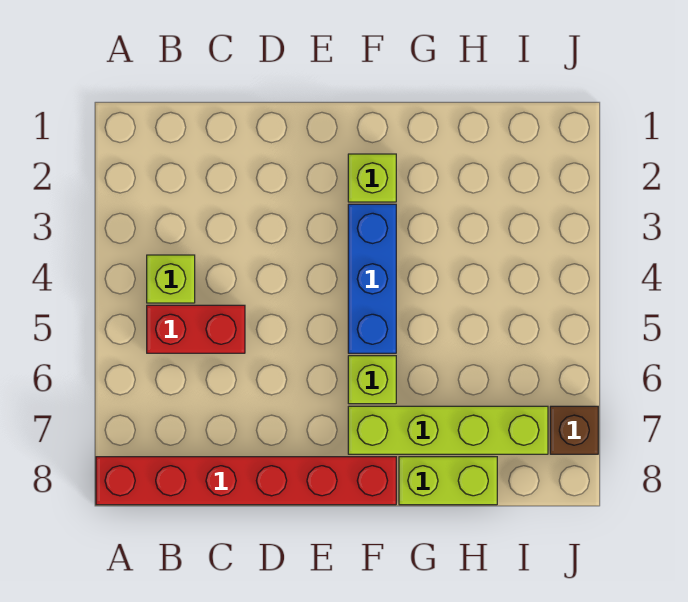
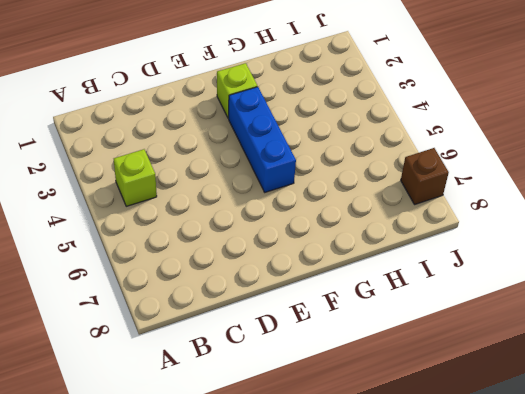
none -> red brick A8:F8 level 1
none -> red brick B5:C5 level 1

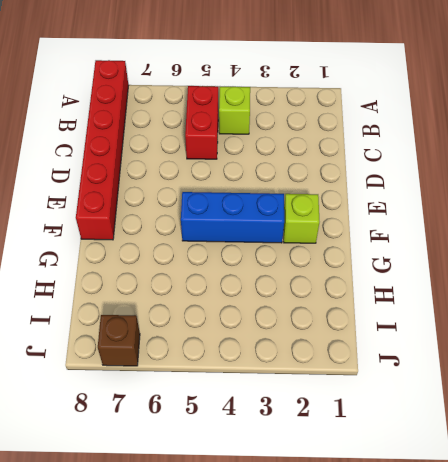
none -> lime brick F6 level 1
none -> lime brick F7:I7 level 1

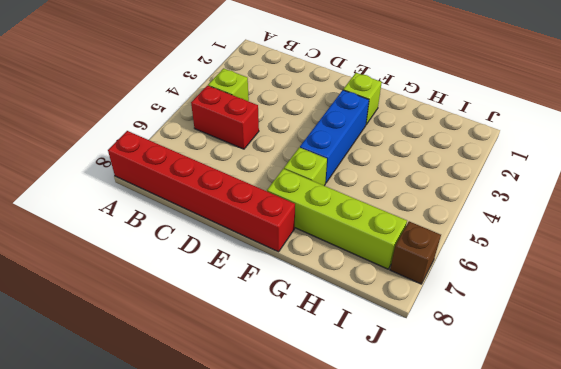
none -> lime brick G8:H8 level 1

